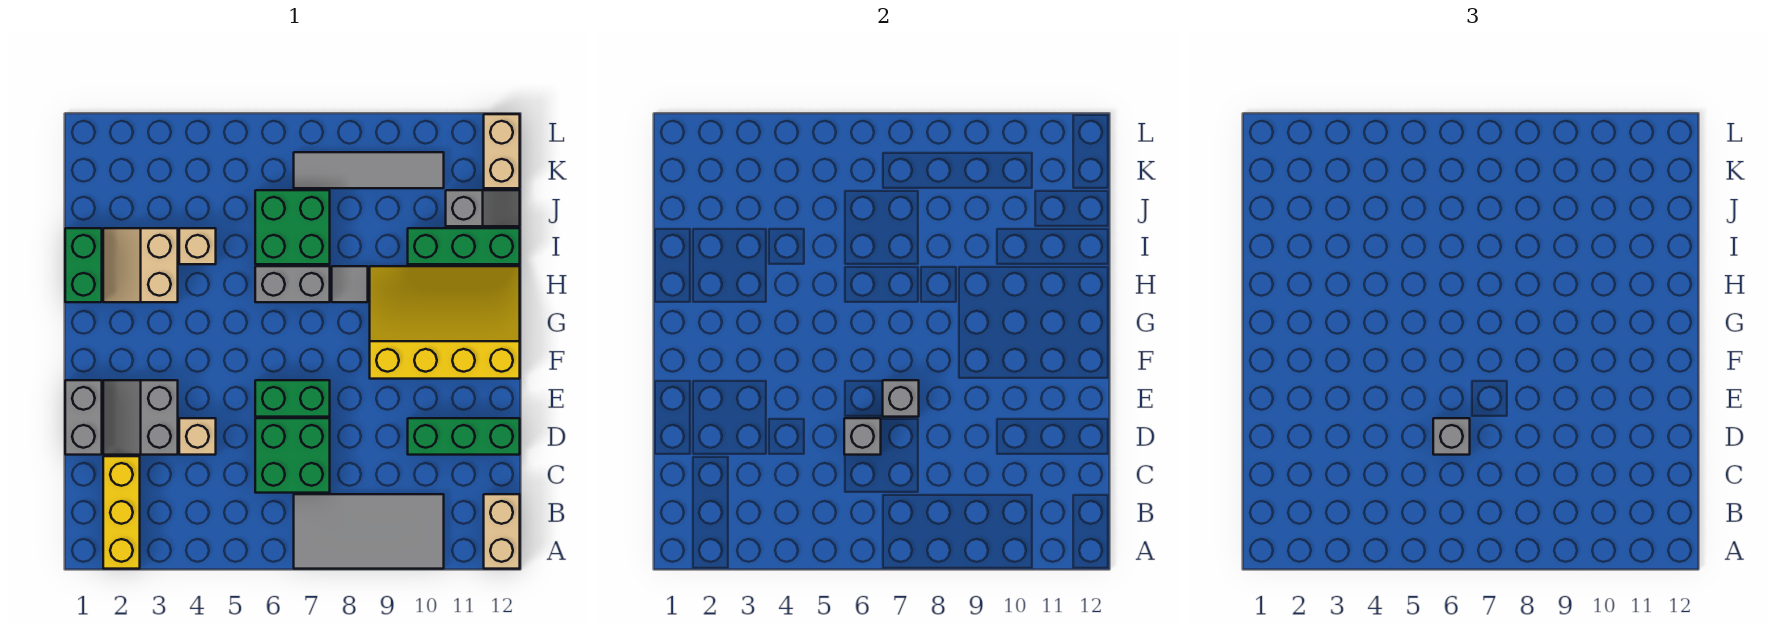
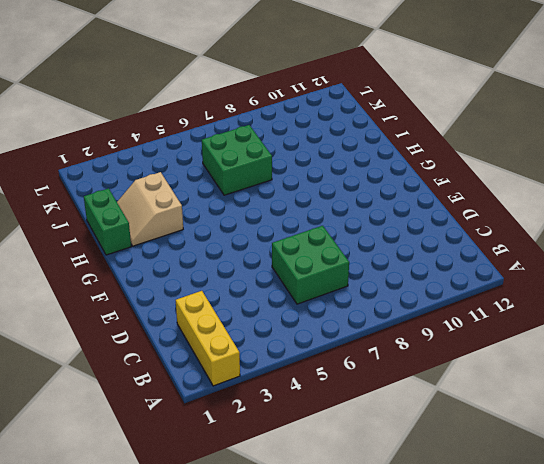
none -> grey tile A7:B10 level 1
none -> tan brick A12:B12 level 1
none -> grey brick D1:E1 level 1

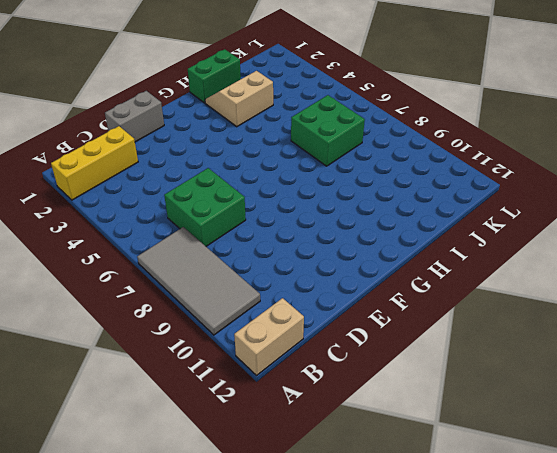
none -> grey slope D2:E3 level 1 top 3
none -> tan brick D4 level 1
none -> green brick D10:D12 level 1

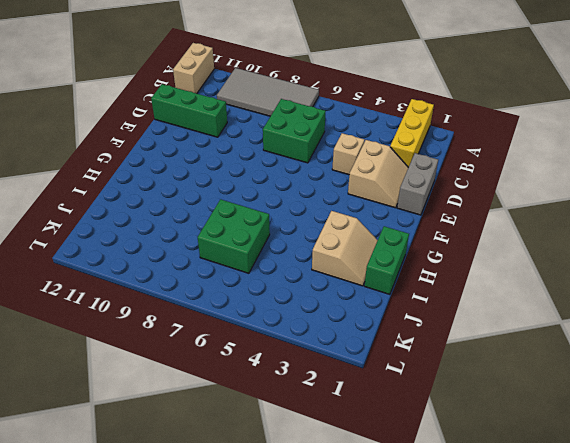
tan slope D2:E3 level 1 top 3 -> grey slope D2:E3 level 1 top 3
none -> green brick E6:E7 level 1
none -> yellow slope F9:H12 level 1 top F
none -> grey brick H6:H7 level 1

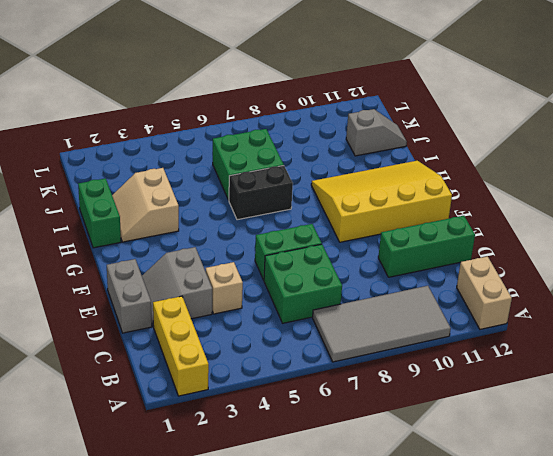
black brick H6:H7 level 1 -> grey brick H6:H7 level 1
none -> grey tile H8 level 1
none -> tan brick I4 level 1
none -> green brick I10:I12 level 1

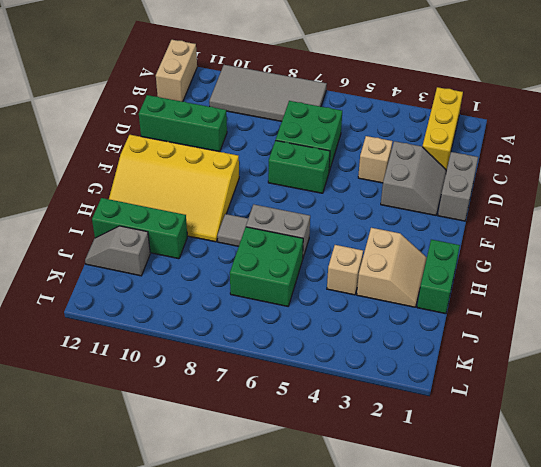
none -> grey tile K7:K10 level 1
none -> tan brick K12:L12 level 1
none -> grey brick D6 level 2

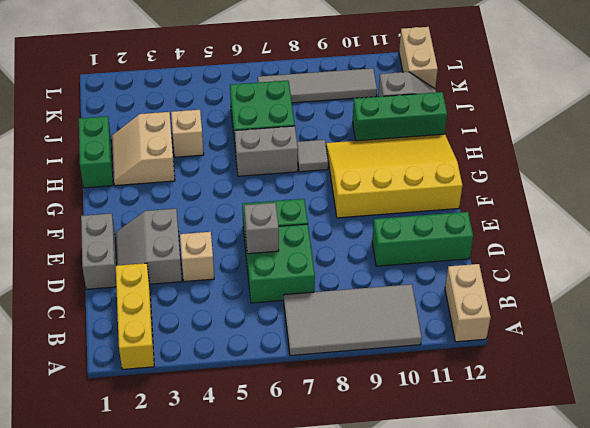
none -> grey brick E7 level 2
none -> grey brick D6 level 3

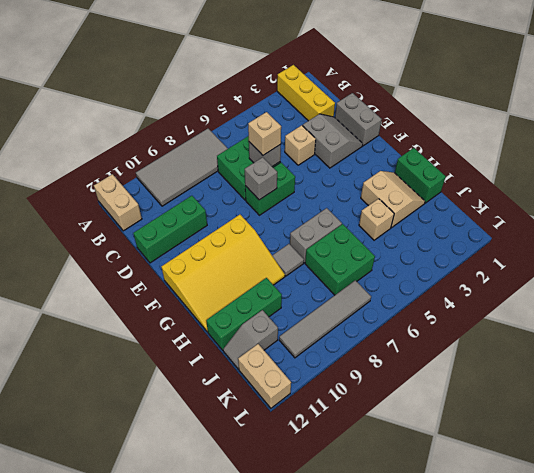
tan brick D6 level 3 -> grey brick D6 level 3

